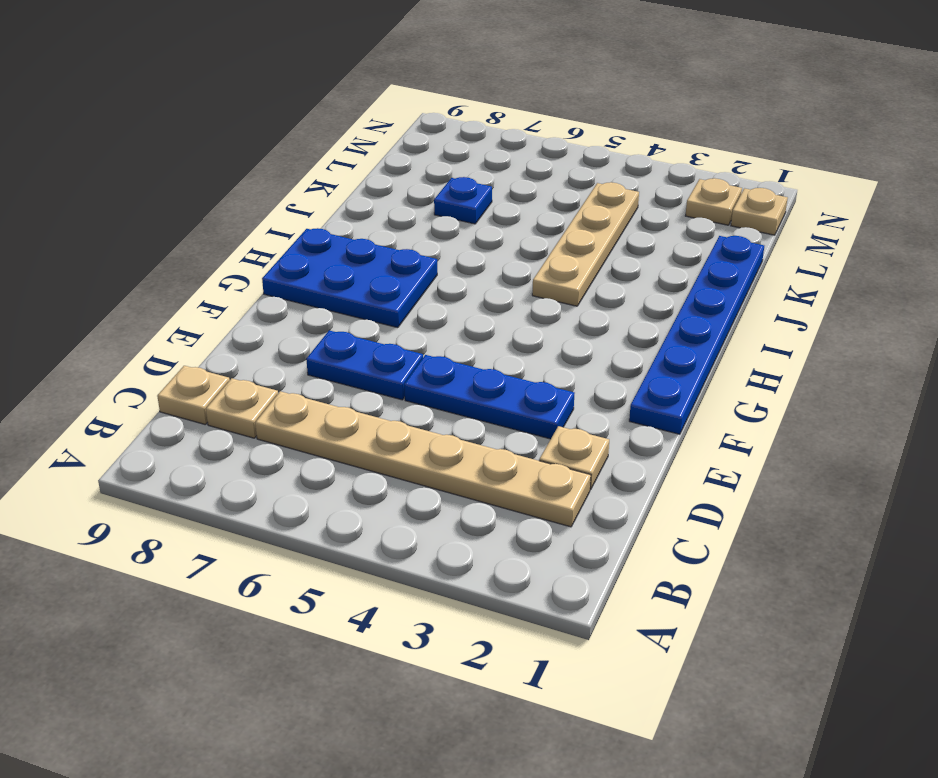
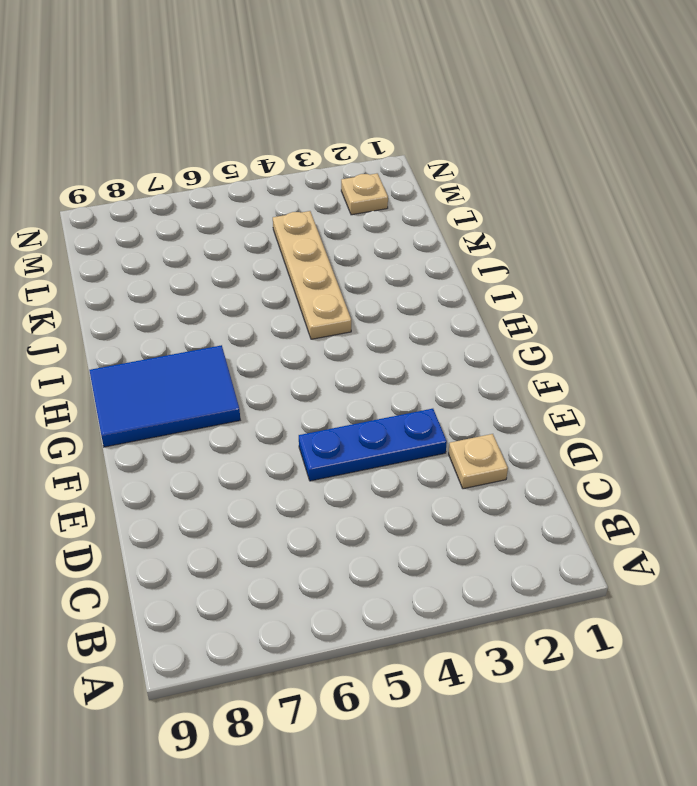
blue tile G7:H9 level 1 -> blue plate G7:H9 level 1
none -> tan plate C2:C7 level 1
none -> tan plate C8 level 1
none -> tan plate C9 level 1

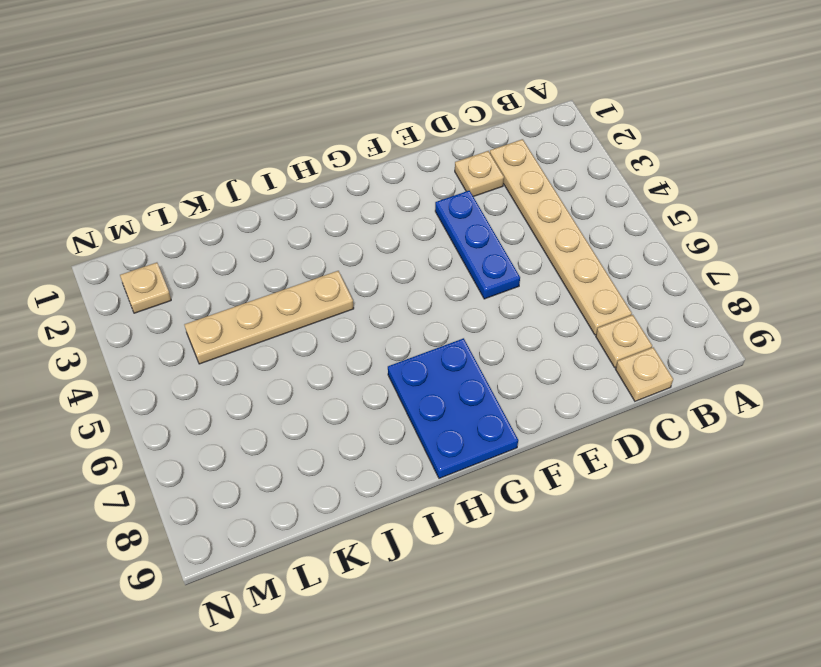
none -> blue plate E6:E7 level 1
none -> blue plate F1:K1 level 1
none -> blue plate K7 level 1

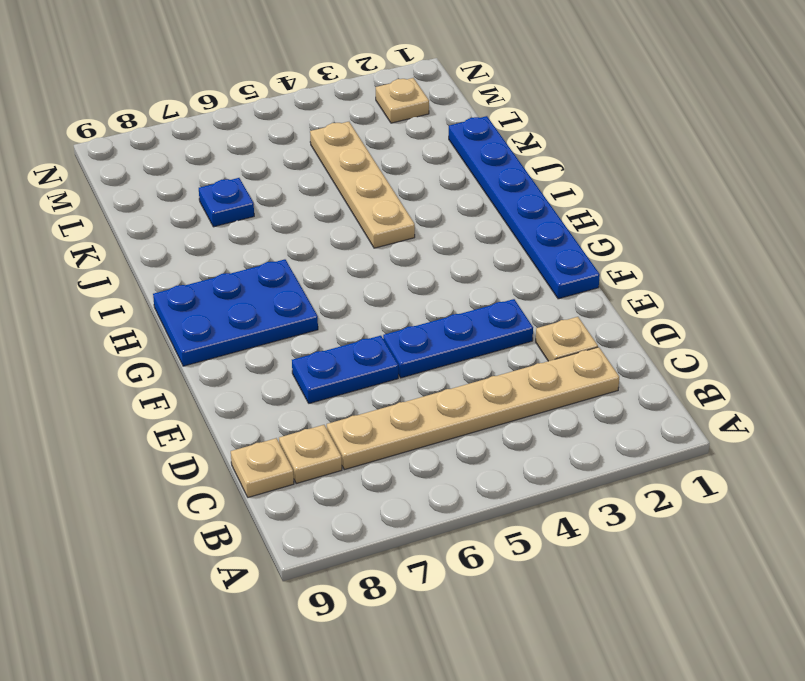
none -> tan plate M1 level 1

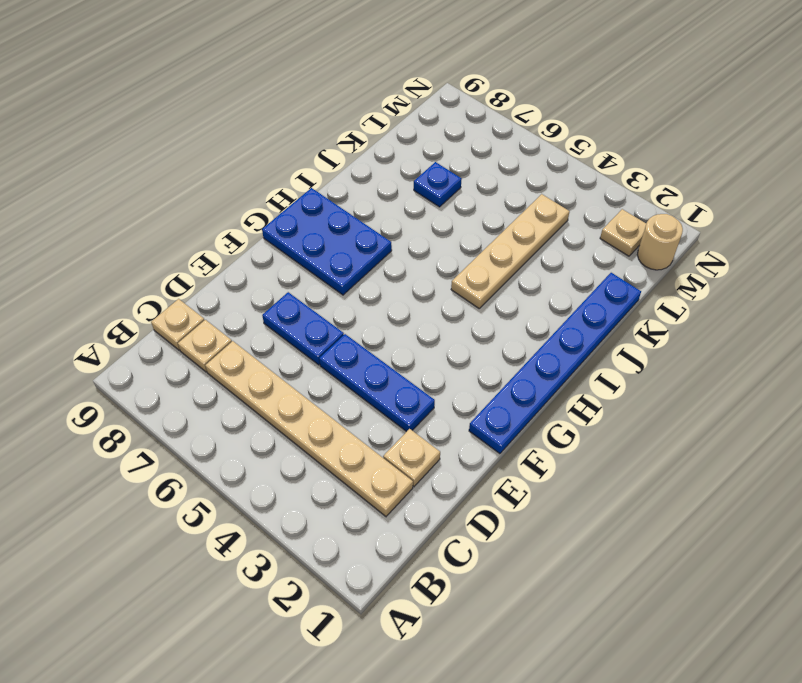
tan round brick M1 level 1 -> tan plate M1 level 1

